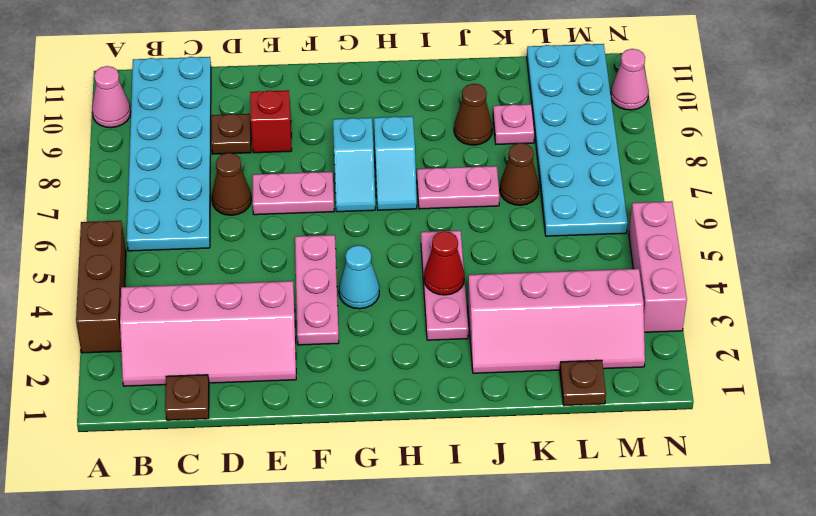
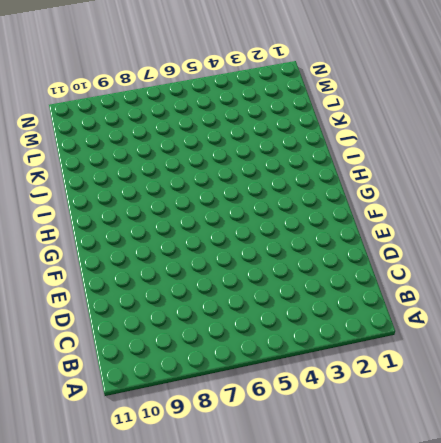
none -> brown brick A3:A5 level 1
none -> pink cone A10 level 1
none -> pink slope B2:E3 level 1 top 3

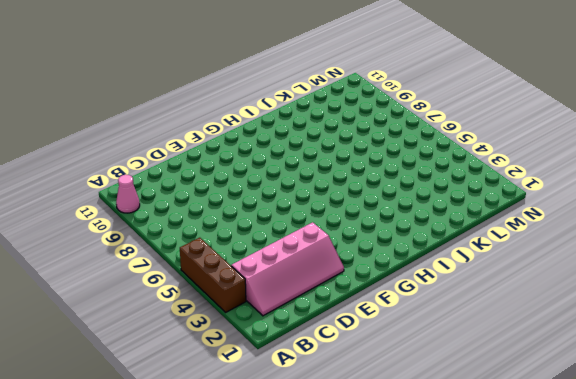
none -> cyan plate B6:C11 level 1
none -> brown plate C1 level 1
none -> brown cone D7 level 1

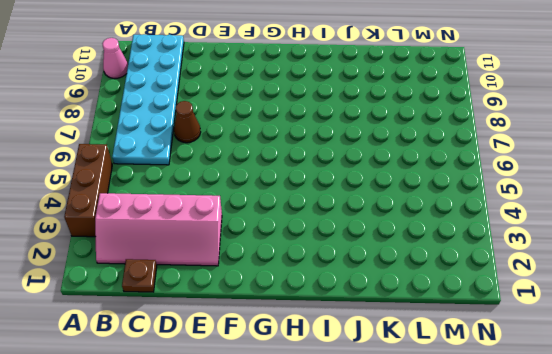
none -> brown plate D9 level 1
none -> pink plate E7:F7 level 1
none -> red brick E9 level 1

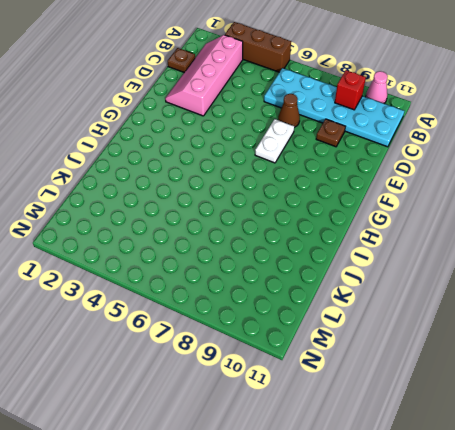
red brick B9 level 2 -> red brick E9 level 1
white plate E7:F7 level 1 -> pink plate E7:F7 level 1
none -> pink plate F3:F5 level 1
none -> cyan cone G4 level 1
none -> cyan slope G7:G8 level 1 top 8

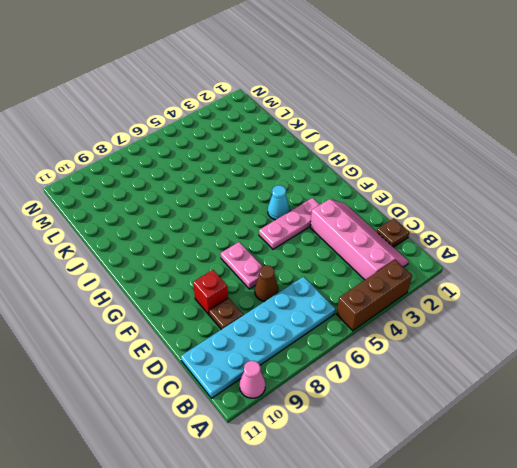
none -> cyan slope G7:G8 level 1 top 8
none -> cyan slope H7:H8 level 1 top 8
none -> pink plate I3:I5 level 1

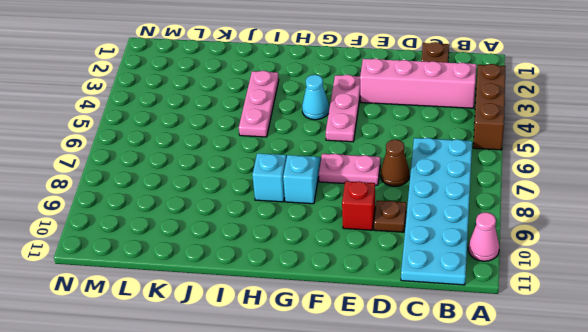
none -> pink plate I7:J7 level 1
none -> pink slope J2:M3 level 1 top 3
none -> brown cone J9 level 1

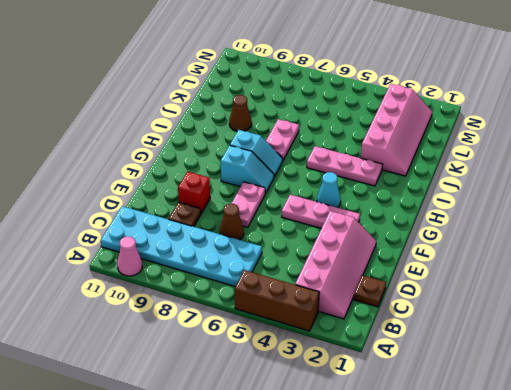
none -> brown cone K7 level 1
none -> pink plate K9 level 1
none -> brown plate L1 level 1

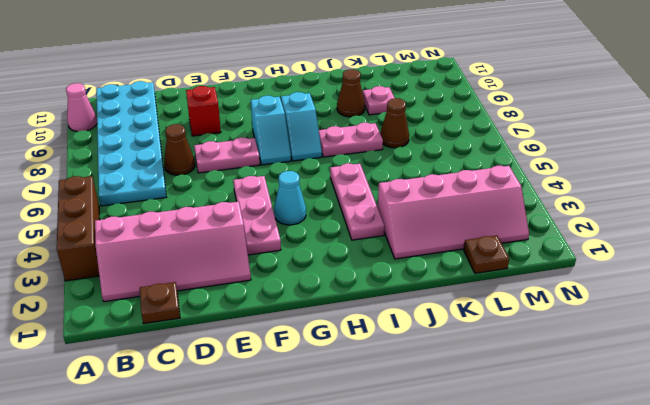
none -> brown plate D9 level 1
none -> cyan plate L6:M11 level 1
none -> pink brick N3:N5 level 1

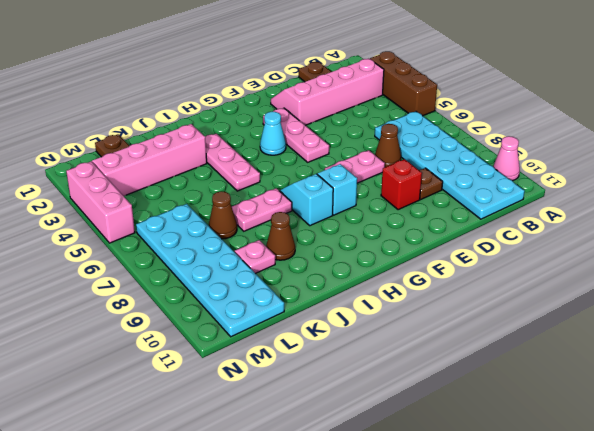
none -> pink cone N10 level 1
none -> red cone I4 level 2

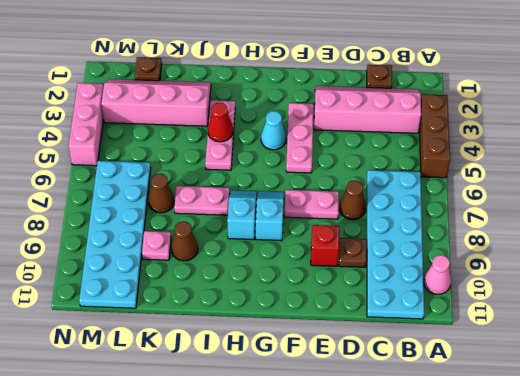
none -> pink cone N10 level 1

